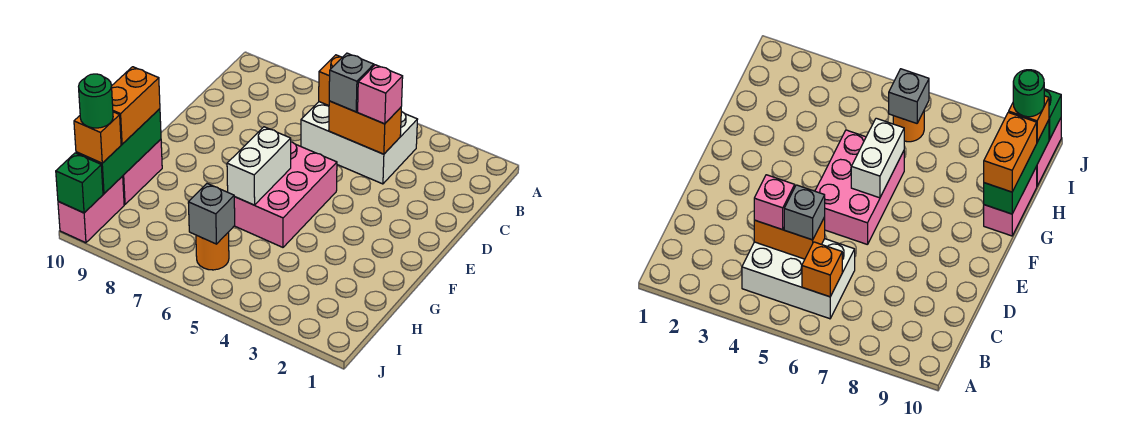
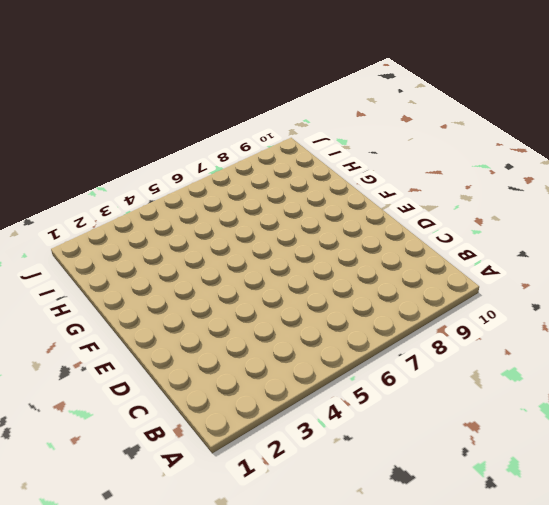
none -> white brick B4:C6 level 1
none -> pink brick E5:G6 level 1
none -> pink brick G10:H10 level 1

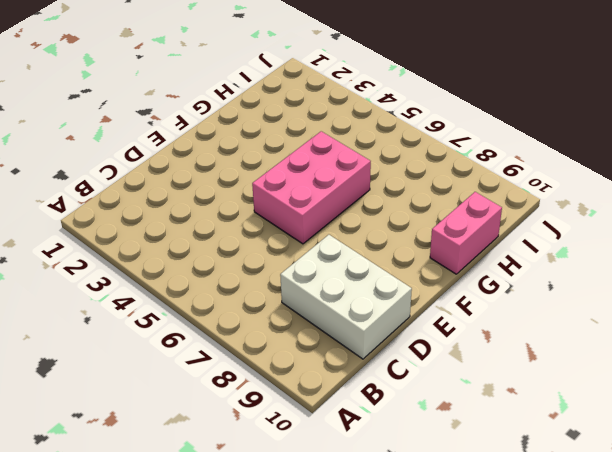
white brick C8:D10 level 1 -> white brick B4:C6 level 1
none -> orange round brick I6 level 1
none -> pink brick I10:J10 level 1
none -> orange brick B6 level 2

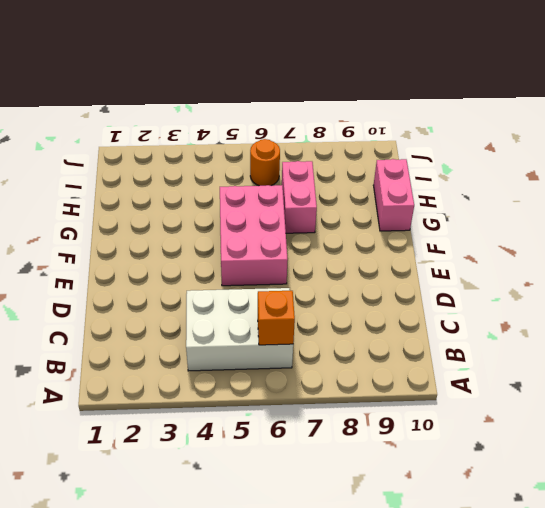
pink brick G7:H7 level 1 -> pink brick I10:J10 level 1
none -> orange brick C4:C5 level 2
none -> white brick F6:G6 level 2
none -> green brick G10:I10 level 2

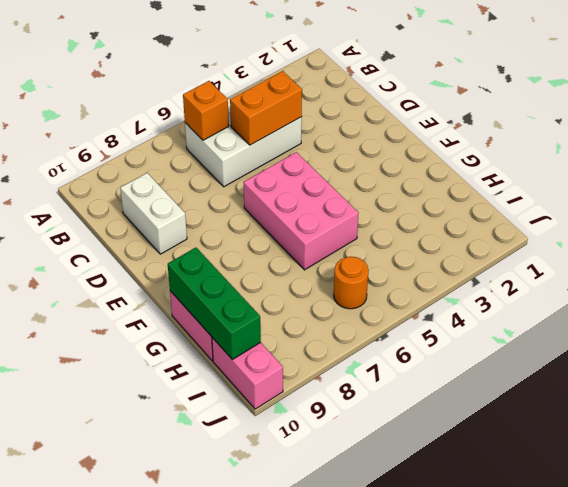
white brick C9:D9 level 1 -> white brick F6:G6 level 2
none -> grey brick I6 level 2
none -> green brick J10 level 2
none -> pink brick C4 level 3

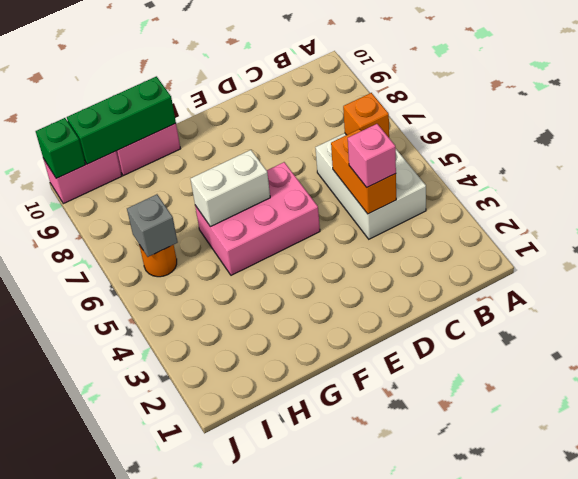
none -> grey brick C5 level 3
none -> orange brick G10:H10 level 3
none -> orange brick I10 level 3

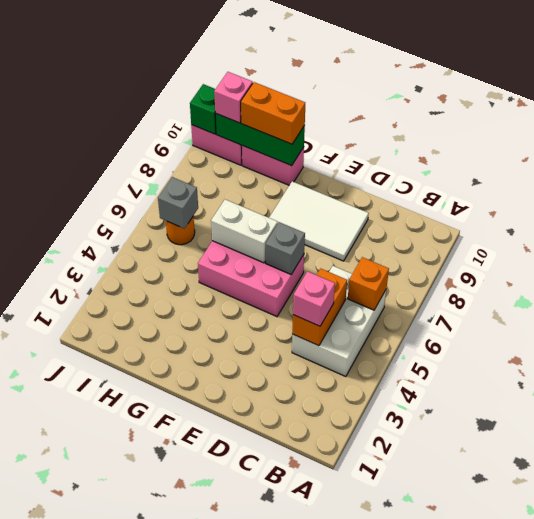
white tile D8:F9 level 1 -> none
grey brick E6 level 2 -> grey brick C5 level 3
pink brick I10 level 3 -> orange brick I10 level 3
none -> green round brick I10 level 4

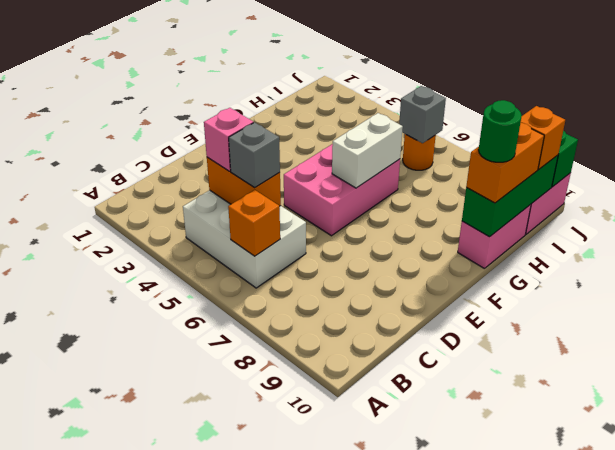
green round brick G10 level 4 -> green round brick I10 level 4

